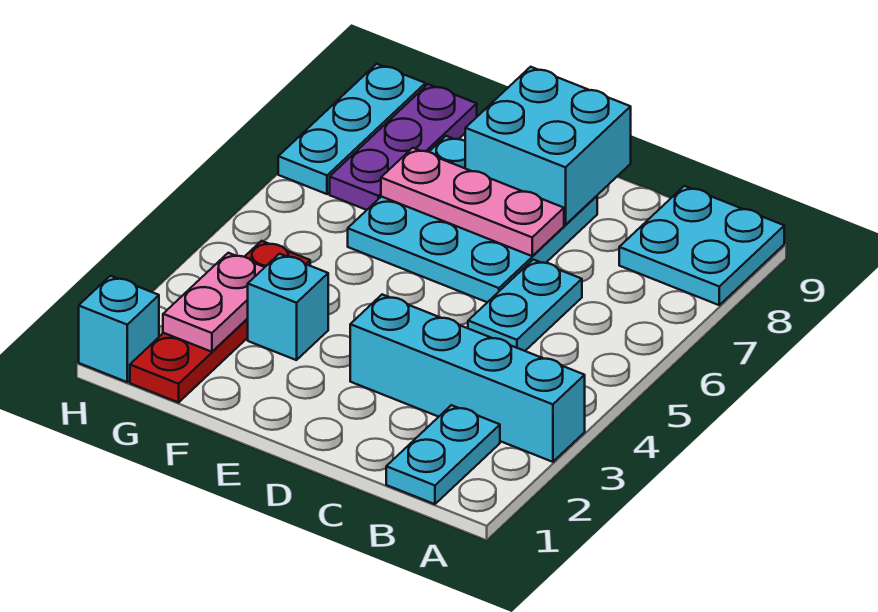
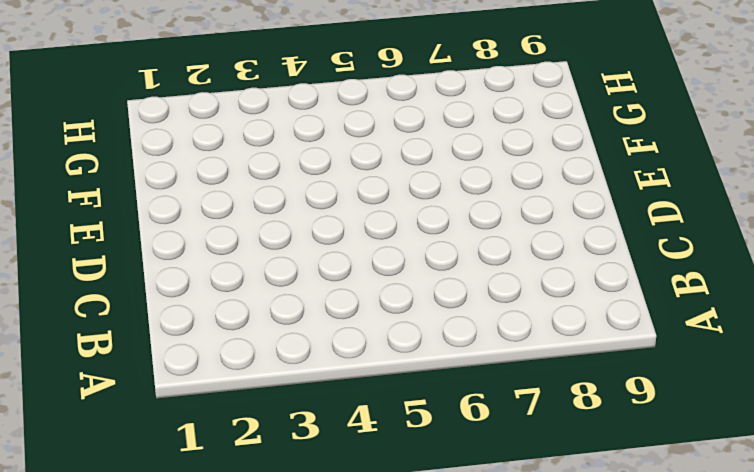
none -> cyan brick A3:D3 level 1
none -> cyan plate A8:B9 level 1
none -> cyan plate B1:B2 level 1

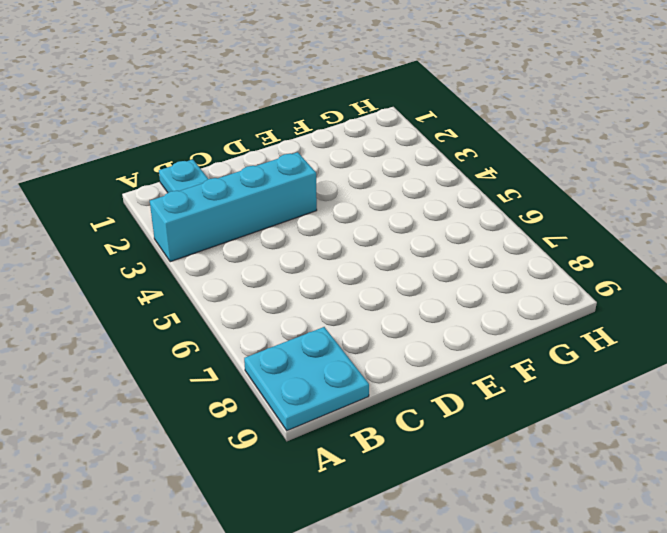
none -> cyan plate C5:C6 level 1
none -> cyan plate D6:F8 level 1
none -> cyan brick F3 level 1

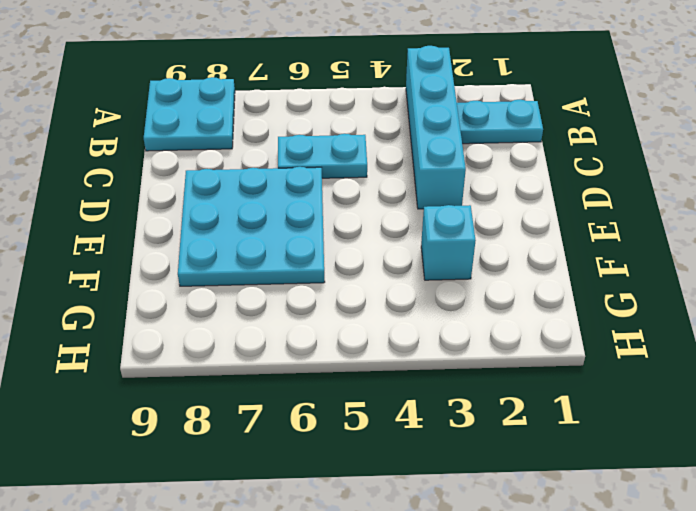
none -> red plate G1:G4 level 1
none -> purple plate G7:G9 level 1
none -> cyan brick H1 level 1

